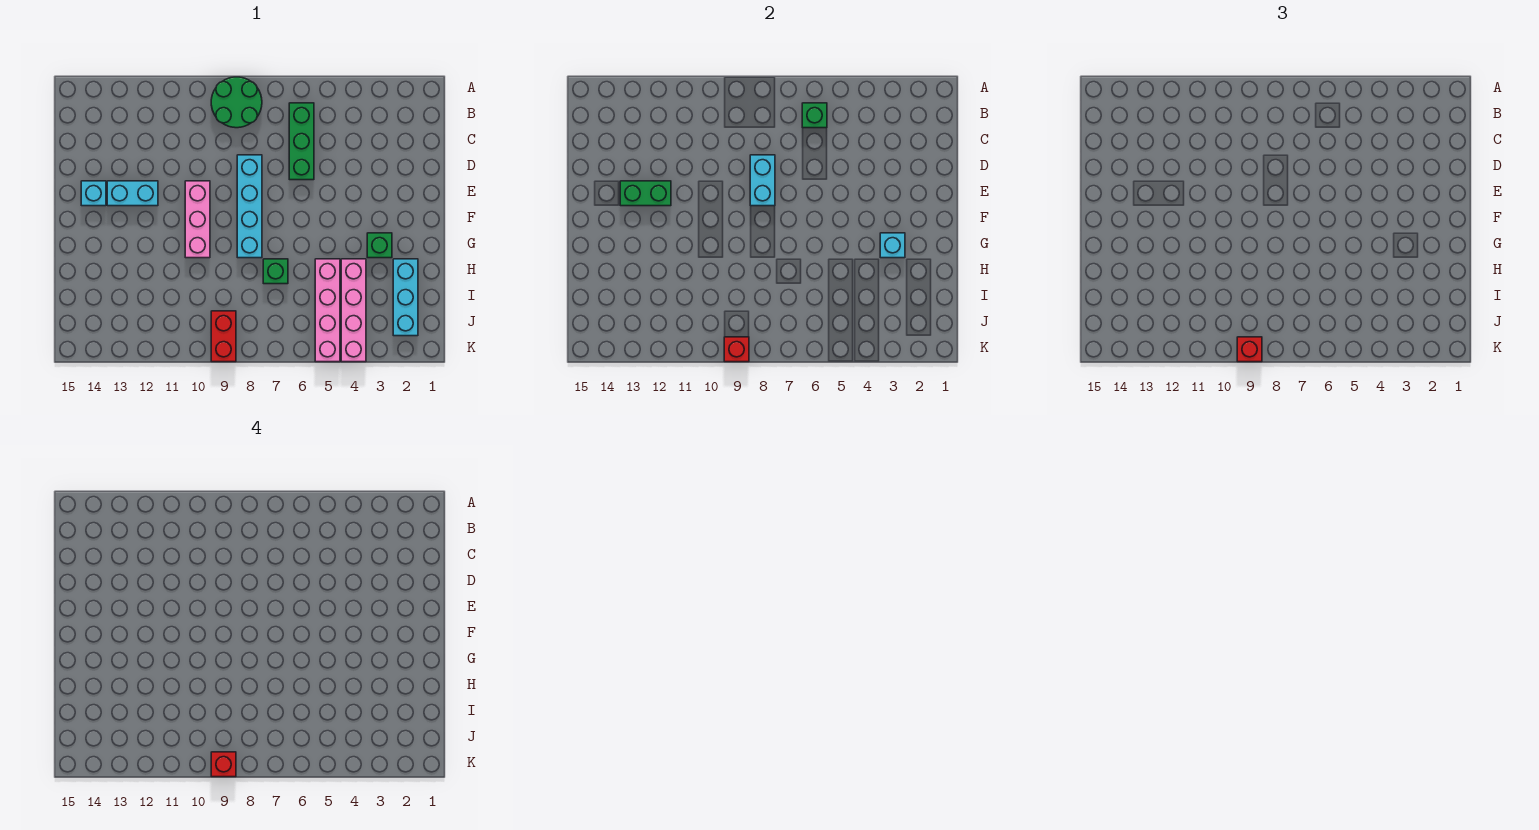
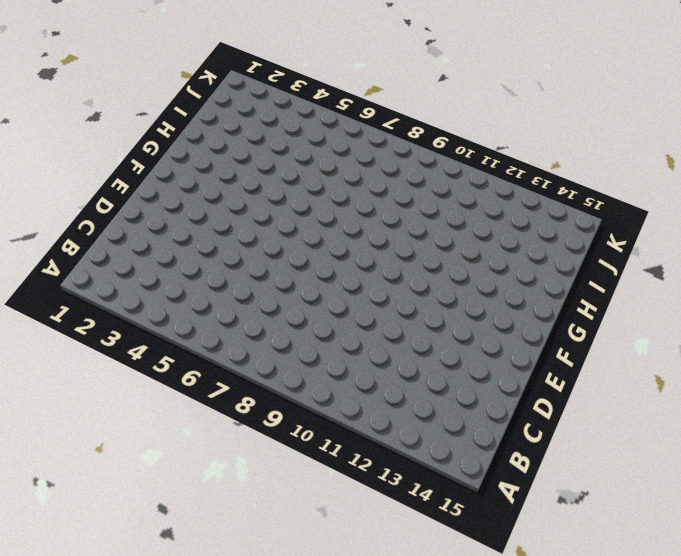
none -> green round brick A8:B9 level 1
none -> green brick B6:D6 level 1
none -> cyan brick D8:G8 level 1

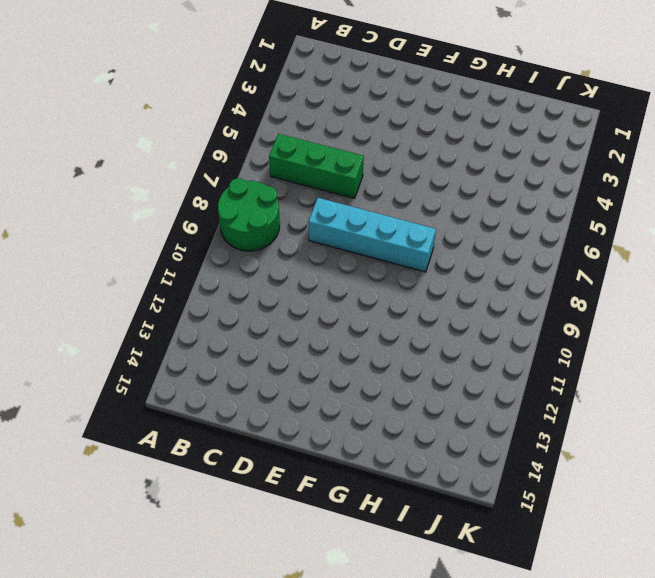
none -> pink brick E10:G10 level 1
none -> cyan brick E12:E13 level 1
none -> cyan brick E14 level 1

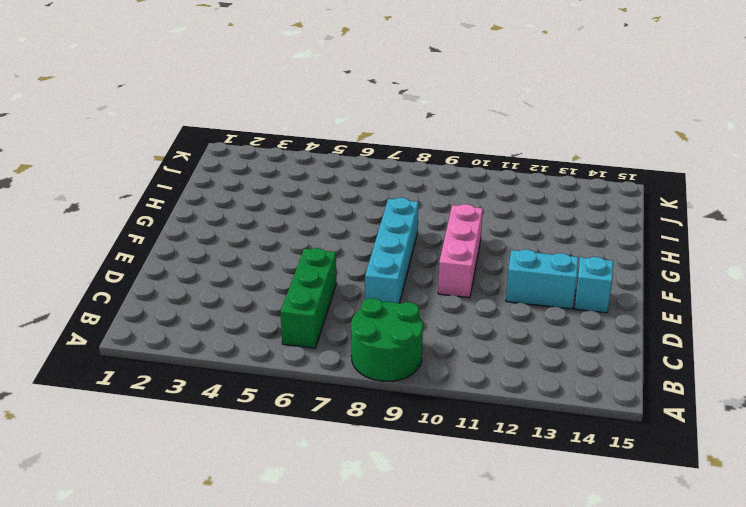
none -> green brick G3 level 1
none -> cyan brick H2:J2 level 1
none -> pink brick H4:K4 level 1

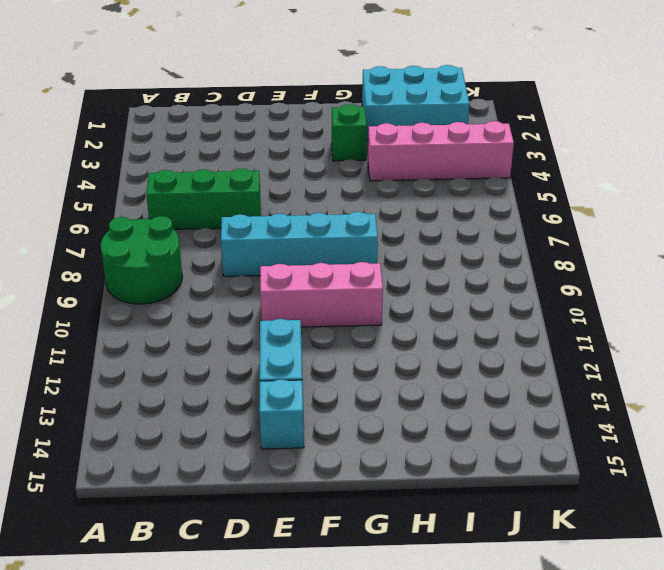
cyan brick H1:J2 level 1 -> cyan brick H2:J2 level 1
none -> pink brick H5:K5 level 1
none -> green brick H7 level 1
none -> red brick J9:K9 level 1

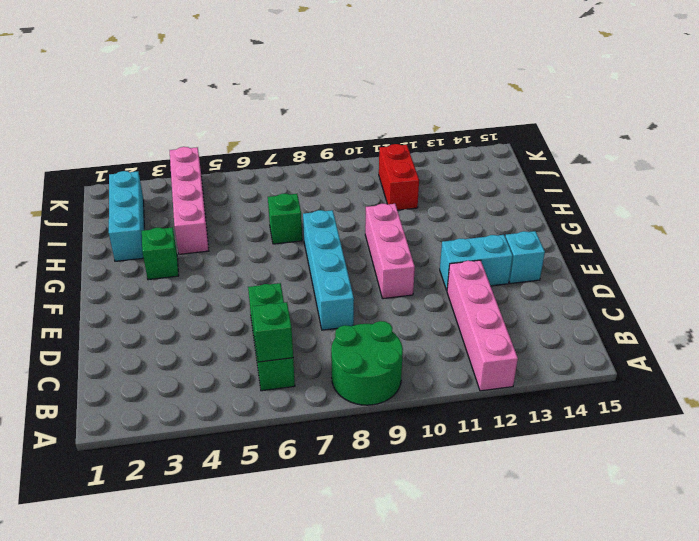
pink brick A12:D12 level 1 -> pink brick H5:K5 level 1
red brick I11:J11 level 1 -> red brick J9:K9 level 1
none -> cyan brick D8:E8 level 2
none -> green brick E12:E13 level 2
none -> cyan brick G3 level 2

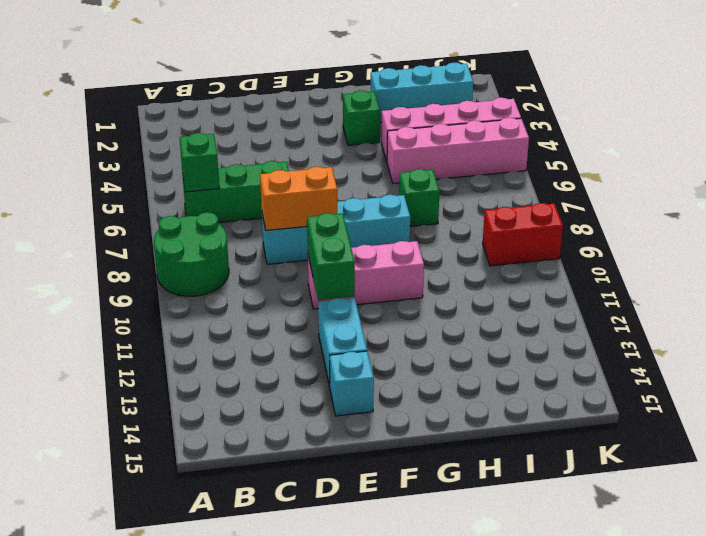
orange brick D8:E8 level 2 -> cyan brick D8:E8 level 2
green brick E10:E11 level 2 -> green brick E12:E13 level 2
none -> cyan brick G3 level 2
none -> red brick K9 level 2
none -> red brick K9 level 3

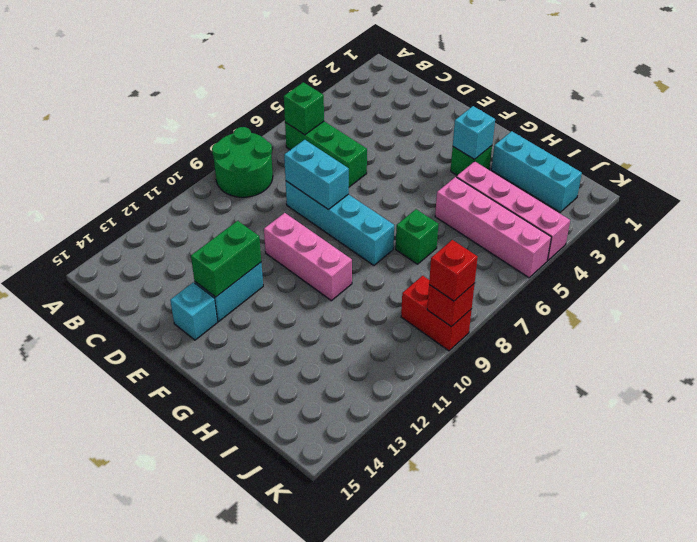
none -> red brick K9 level 4

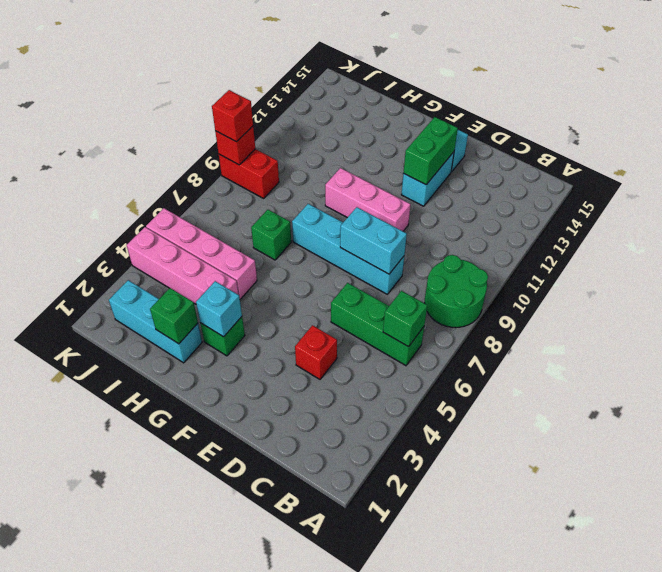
red brick D4 level 1 -> red brick K9 level 4
green brick H2 level 2 -> none

